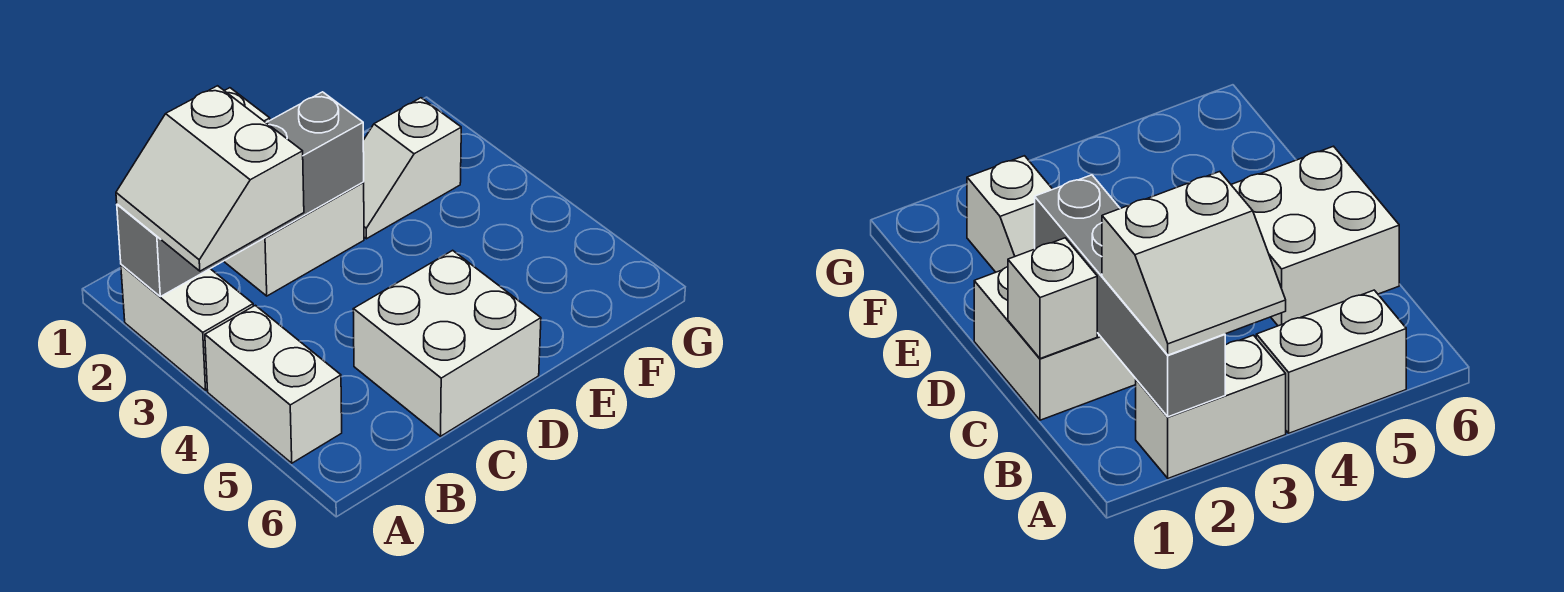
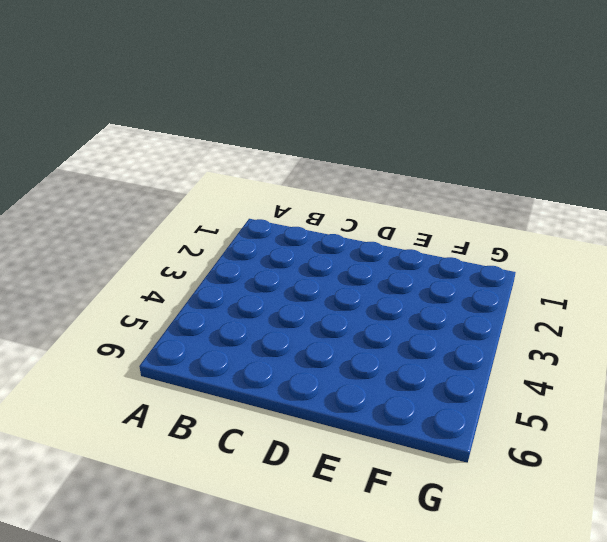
none -> white brick A2:A3 level 1
none -> white brick A4:A5 level 1

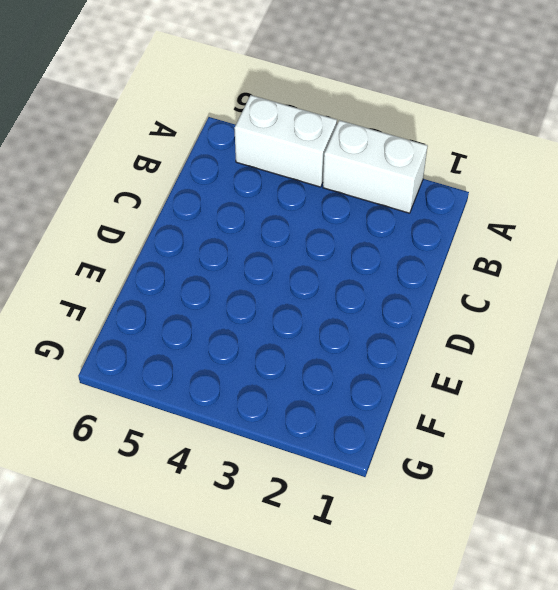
none -> white brick C1:D2 level 1
none -> white brick C5:D6 level 1

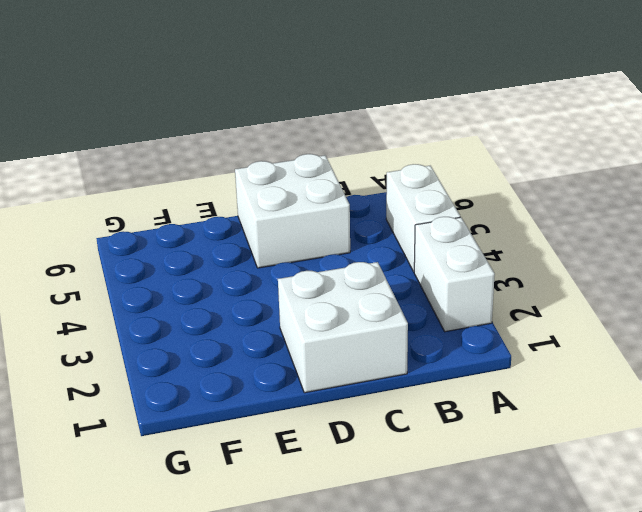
none -> white slope E2:F2 level 1 top F
none -> grey brick A2:D2 level 2

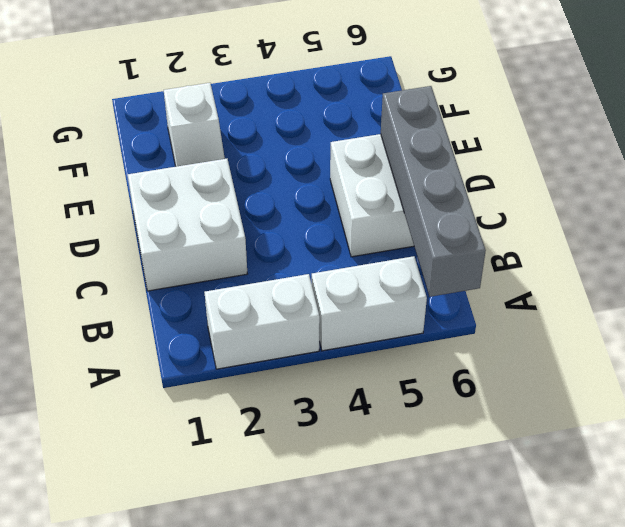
grey brick A6:D6 level 2 -> grey brick A2:D2 level 2
none -> white brick C1 level 2
none -> white slope A2:B3 level 3 top B

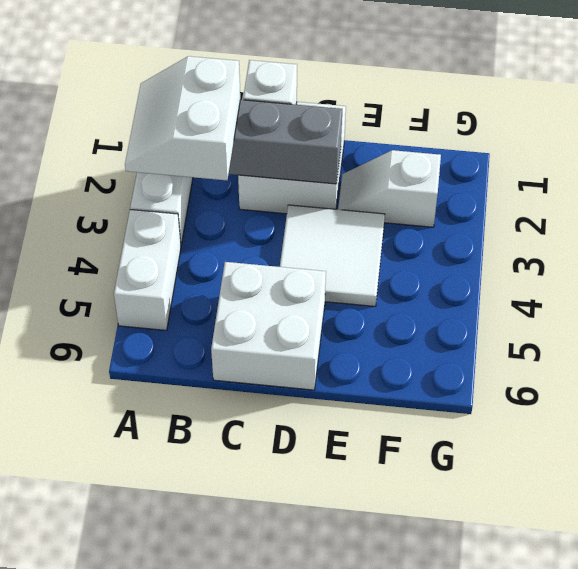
white tile D3:E4 level 1 -> none

